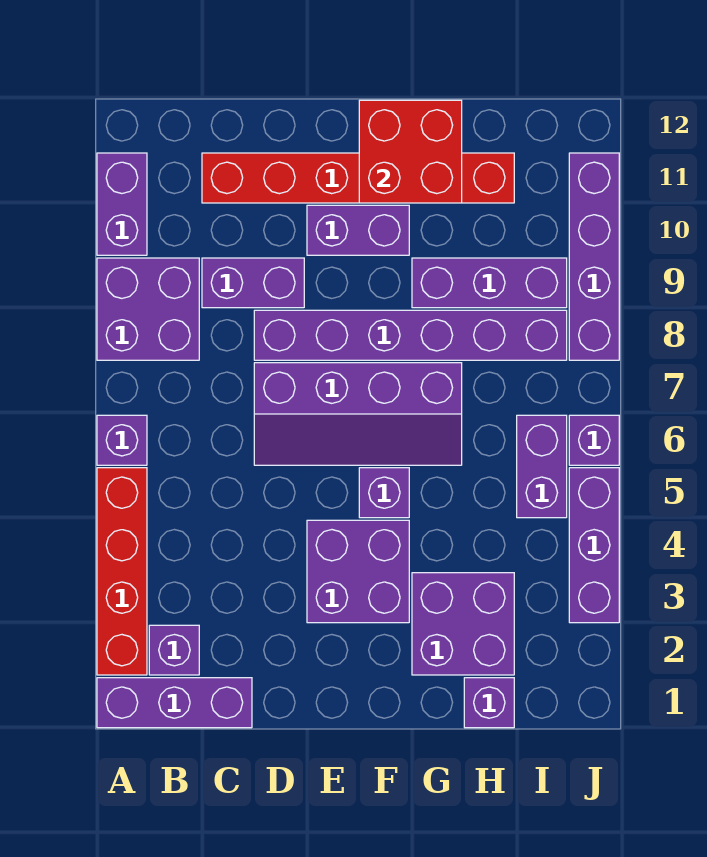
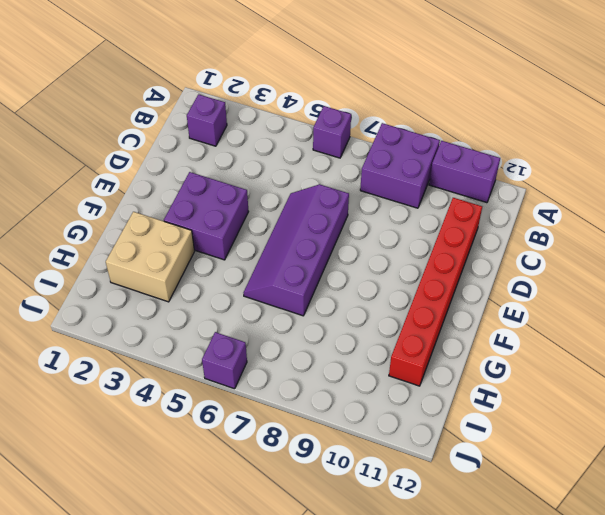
tan brick G2:H3 level 1 -> purple brick G2:H3 level 1
none -> purple brick A1:C1 level 1
none -> red brick A2:A5 level 1
none -> purple brick C9:D9 level 1

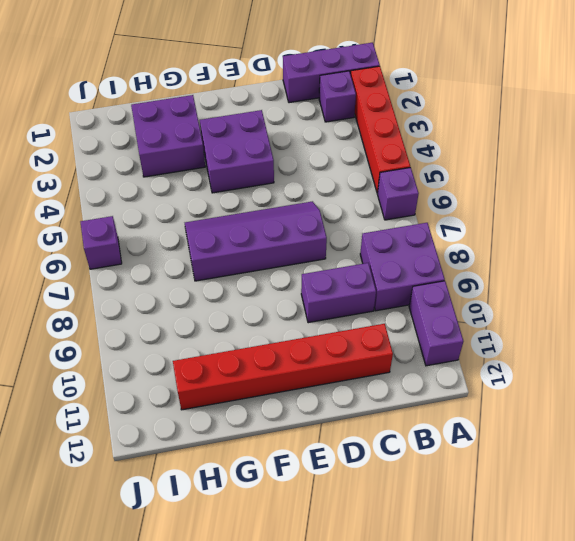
none -> purple brick D8:I8 level 1
none -> purple brick E10:F10 level 1
none -> purple brick F5 level 1

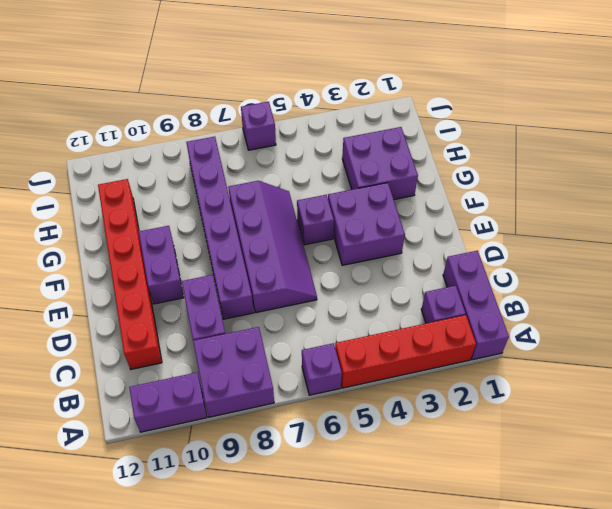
none -> purple brick G9:I9 level 1
none -> purple brick H1 level 1
none -> purple brick I5:I6 level 1

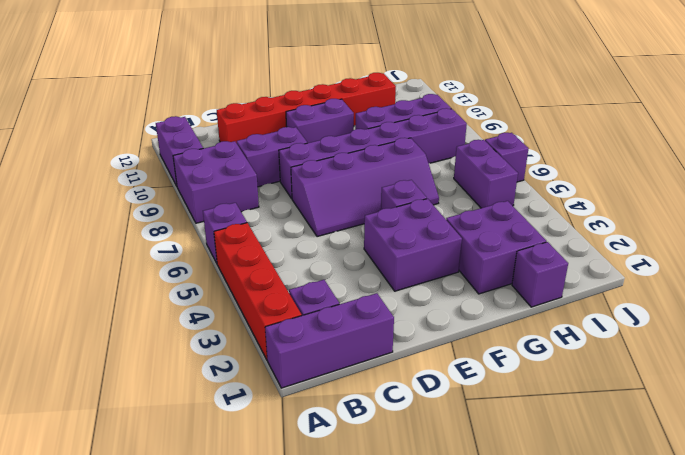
none -> purple brick J3:J5 level 1
none -> purple brick J8:J11 level 1
none -> red brick F11:G12 level 2

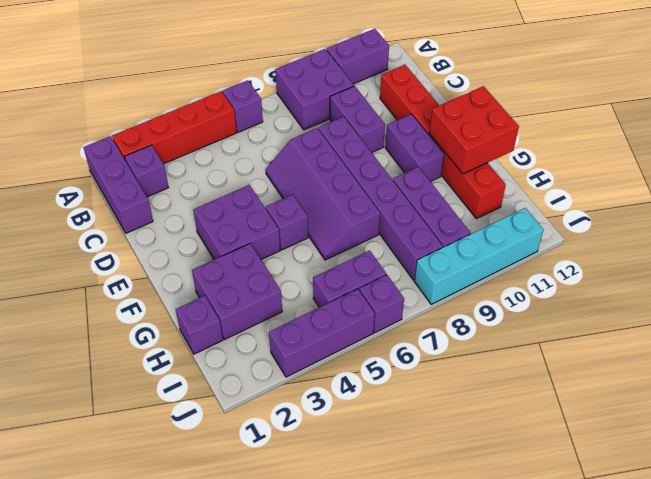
cyan brick J8:J11 level 1 -> purple brick J8:J11 level 1

